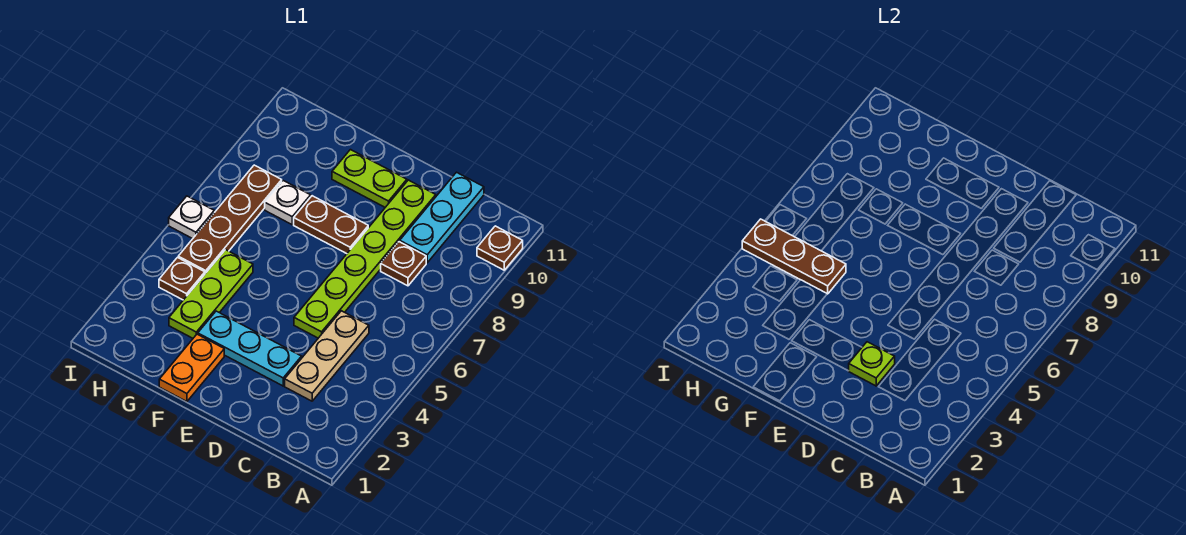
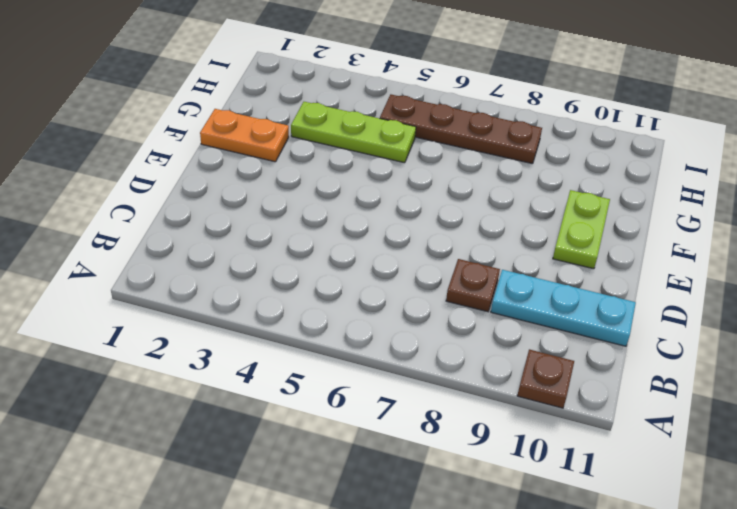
none -> tan plate C3:C5 level 1
none -> cyan plate D3:F3 level 1
none -> lime plate D5:D10 level 1

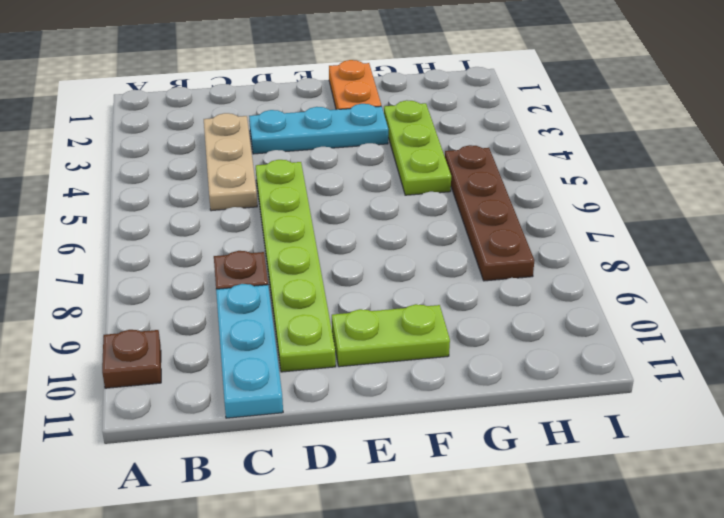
none -> brown plate E8:F8 level 1
none -> white plate G8 level 1
none -> brown plate H4 level 1

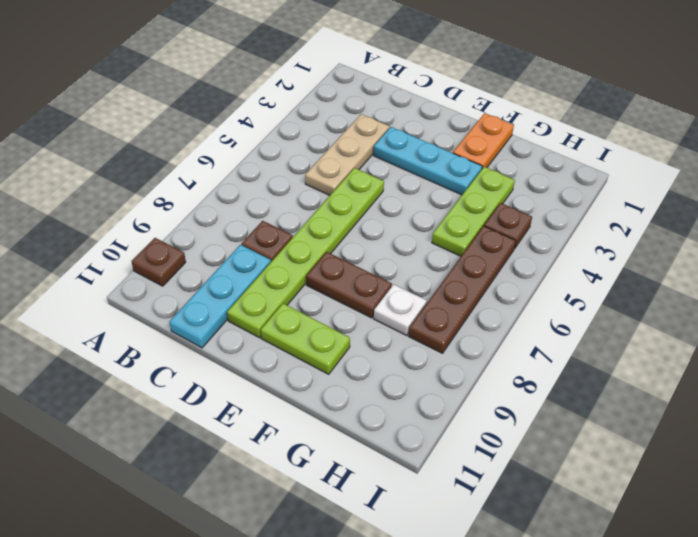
none -> white plate I6 level 1
none -> lime plate D3 level 2
none -> brown plate G5:I5 level 2

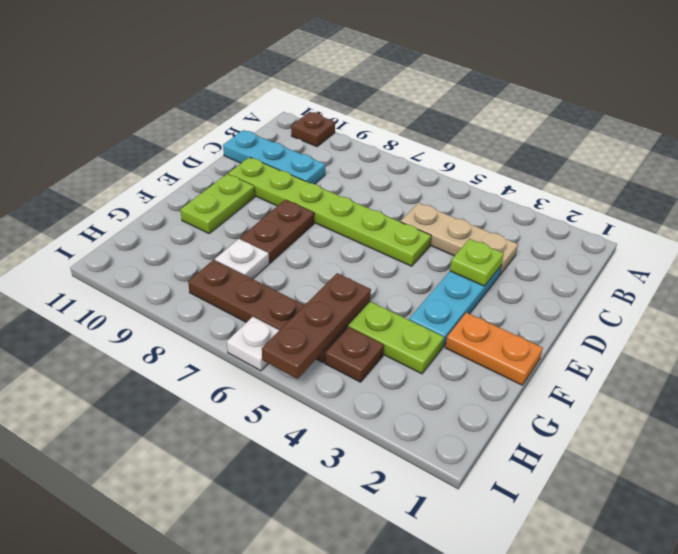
none -> brown plate C8 level 1

